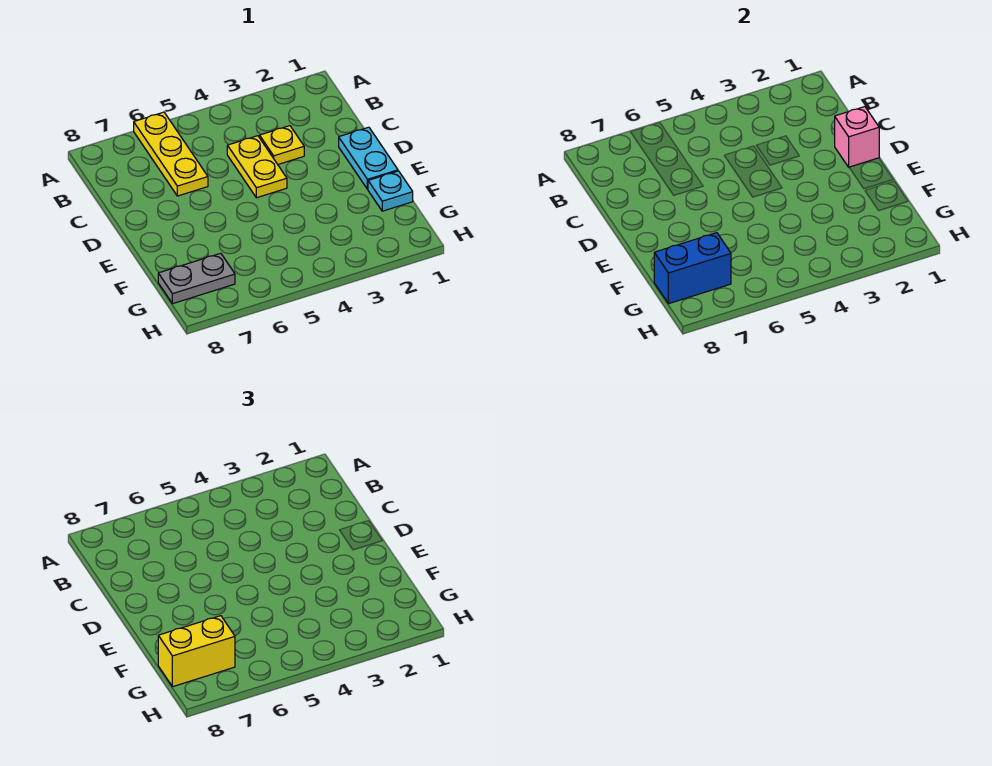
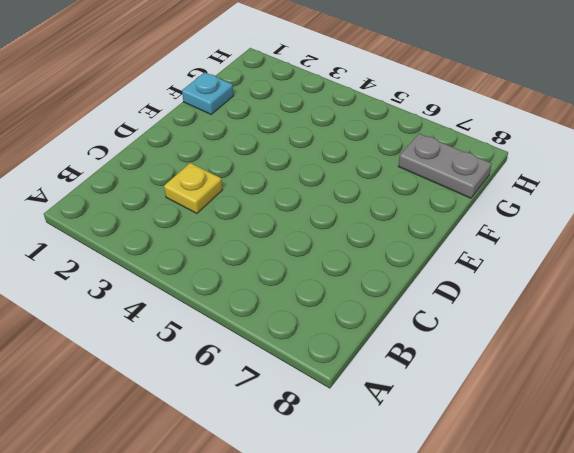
none -> yellow plate A6:C6 level 1
none -> yellow plate C4:D4 level 1

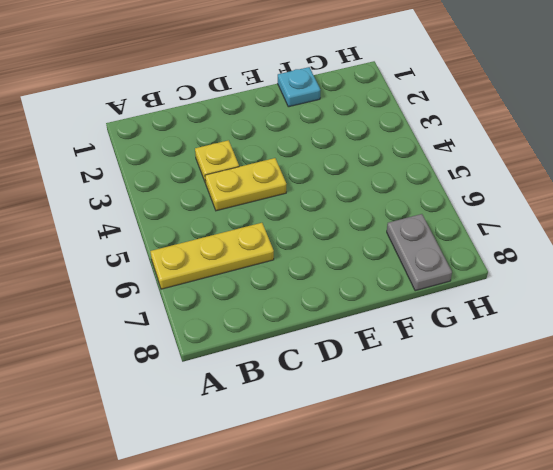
none -> cyan plate D1:E1 level 1
none -> pink brick D1 level 2

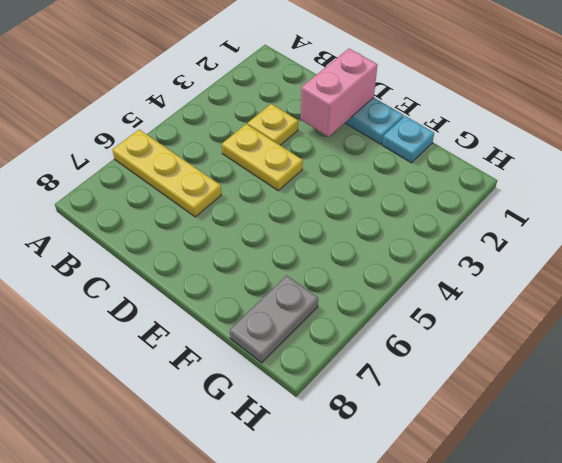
pink brick D1:D2 level 2 -> pink brick D1 level 2
none -> blue brick G7:G8 level 2
none -> yellow brick G7:G8 level 3

